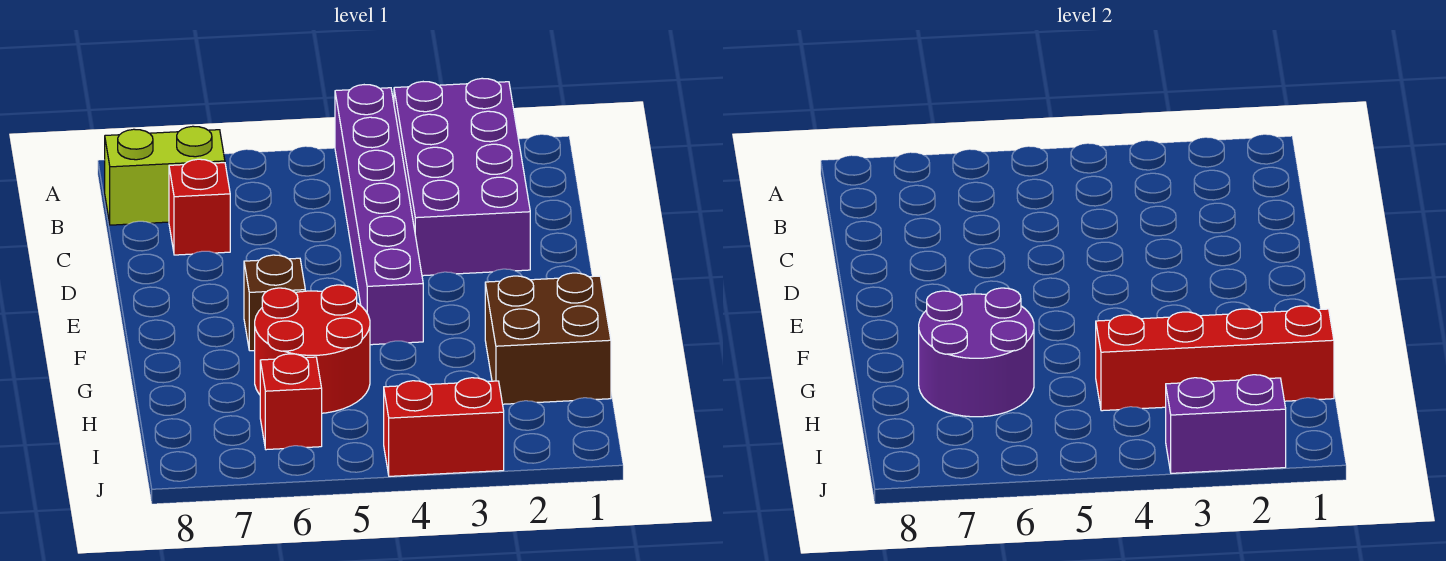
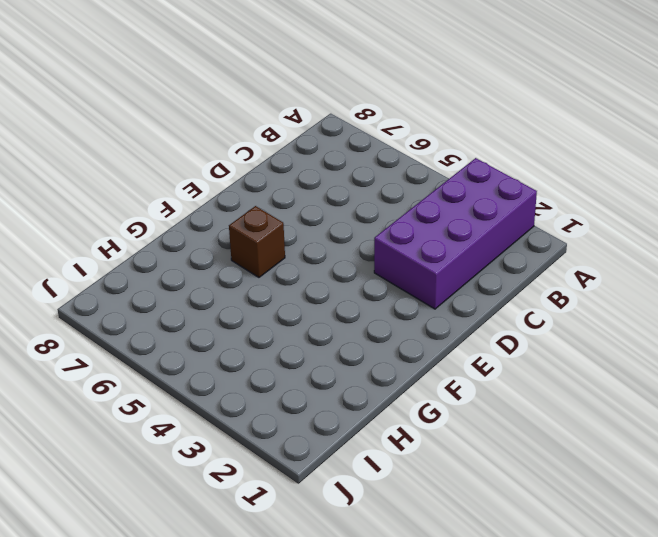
none -> purple brick A4:F4 level 1
none -> lime brick B7:B8 level 1
none -> red brick C7 level 1

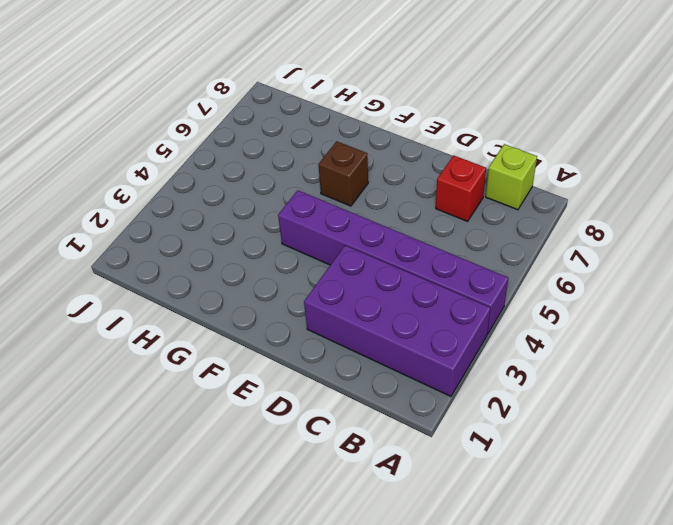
lime brick B8 level 1 -> lime brick B7:B8 level 1
none -> brown brick G1:H2 level 1
none -> red round brick G5:H6 level 1
none -> red brick I6 level 1

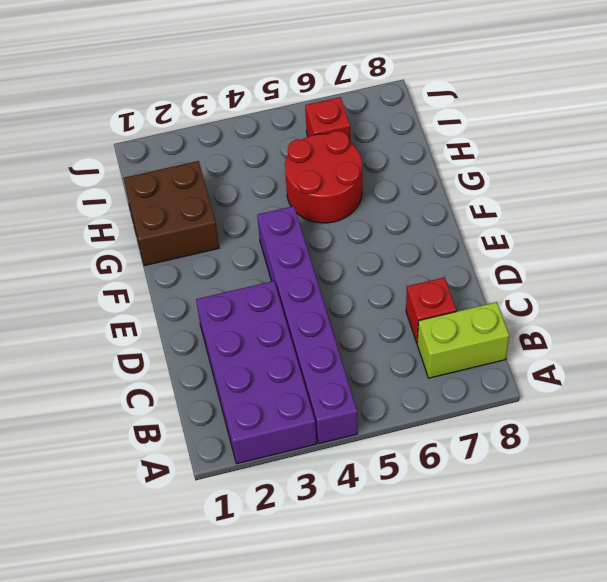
none -> brown brick F6 level 1
none -> red brick J3:J4 level 1
none -> purple round brick G6:H7 level 2

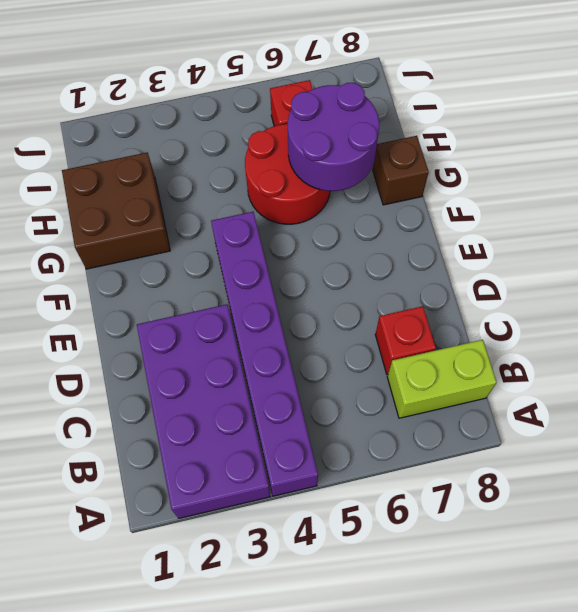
brown brick G8 level 1 -> brown brick F6 level 1
none -> red brick J3:J4 level 1
none -> red brick H1:H4 level 2
none -> purple brick J2:J3 level 2

